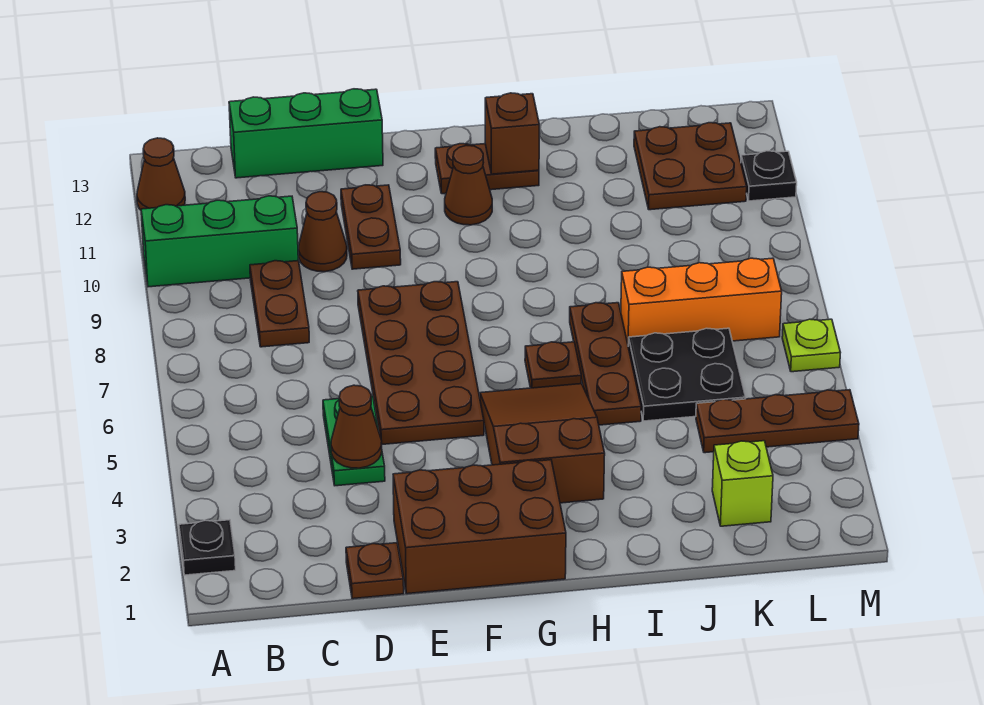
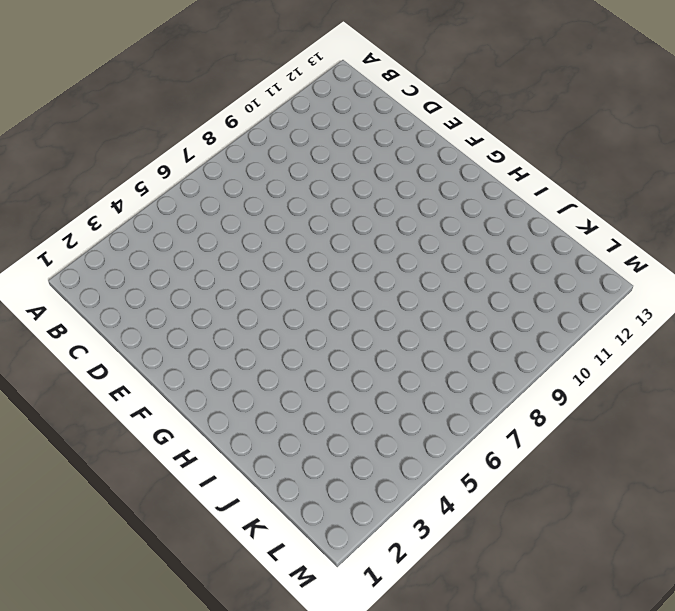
none -> black plate A2 level 1
none -> green brick A10:C10 level 1
none -> brown cone A12 level 1

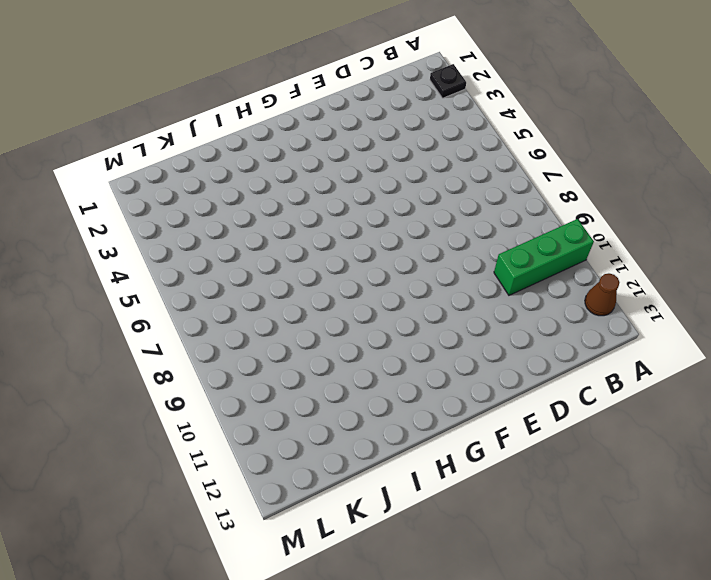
none -> brown plate C8:C9 level 1
none -> green brick C13:E13 level 1
none -> brown plate D1 level 1

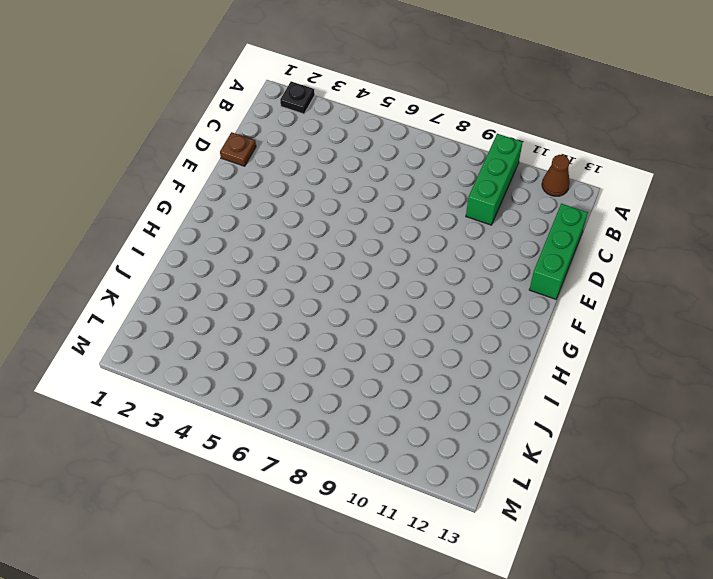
none -> brown plate C8:C9 level 1
none -> green plate D4:D5 level 1
none -> brown cone D10 level 1

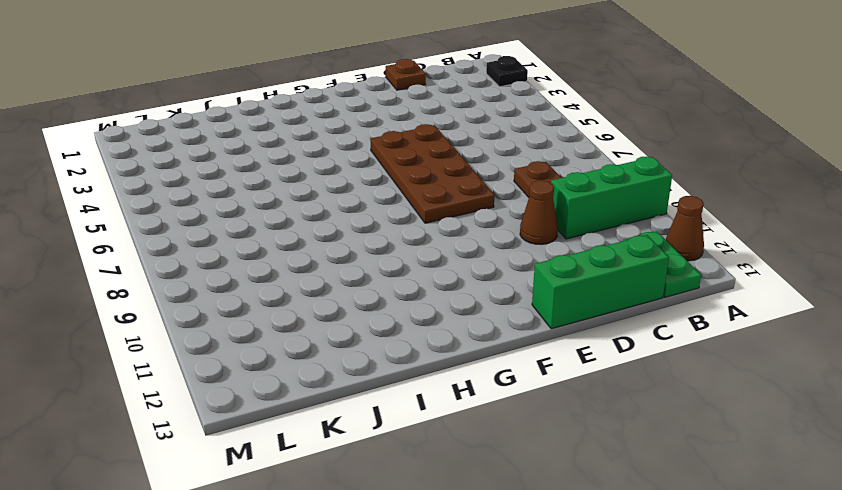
green plate B12:B13 level 1 -> green plate D4:D5 level 1
none -> brown brick E1:G2 level 1
none -> brown plate E10:E11 level 1
none -> brown slope G3:H5 level 1 top 3

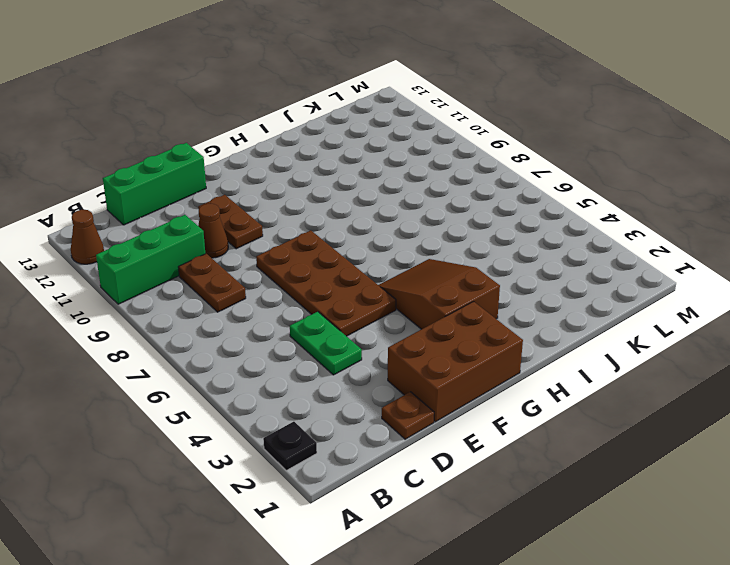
none -> brown cone G11 level 1
none -> brown plate G12:H12 level 1
none -> brown plate H6 level 1

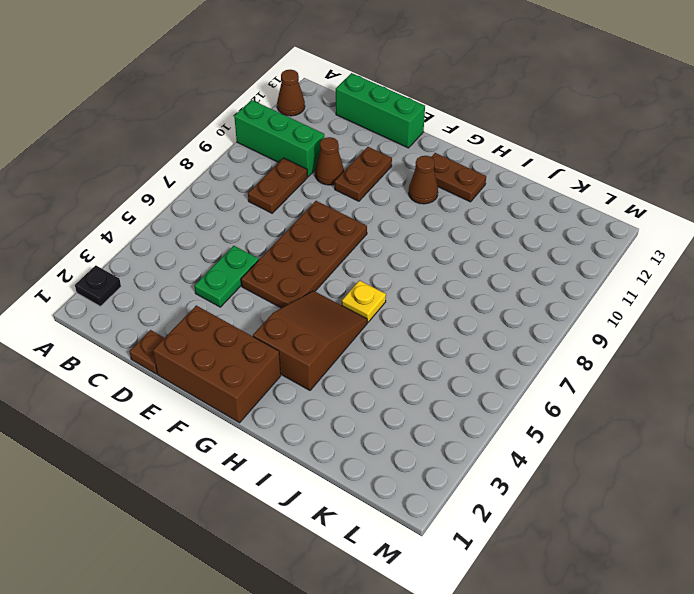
yellow plate H6 level 1 -> brown plate H6 level 1
none -> brown plate I5:I7 level 1
none -> black plate J5:K6 level 1
none -> orange brick J7:L7 level 1

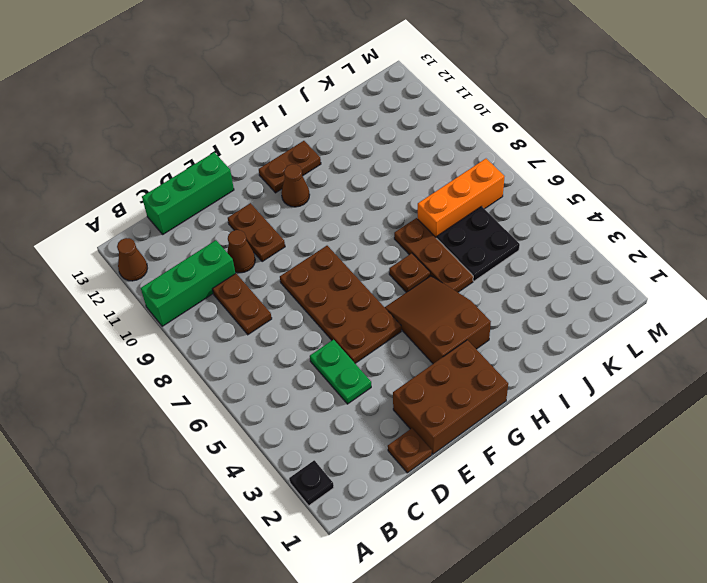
none -> lime brick K2 level 1
none -> brown plate K4:M4 level 1
none -> brown plate K11:L12 level 1

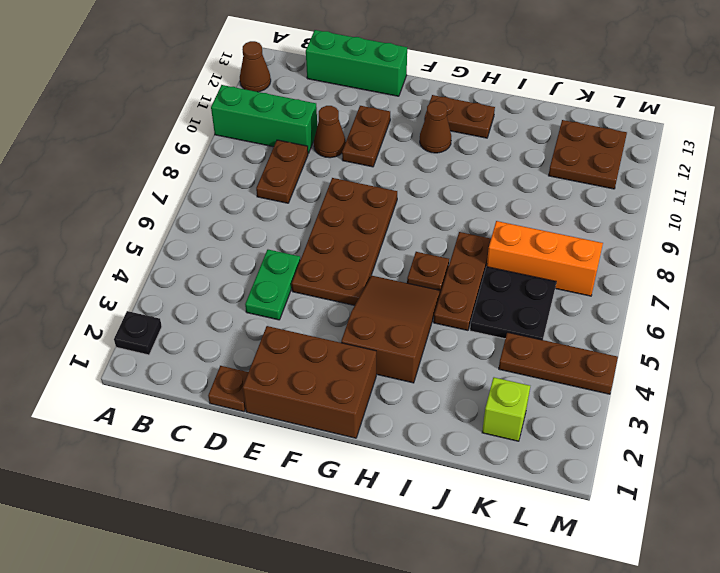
none -> lime plate M6 level 1
none -> black plate M11 level 1
none -> brown cone D4 level 2

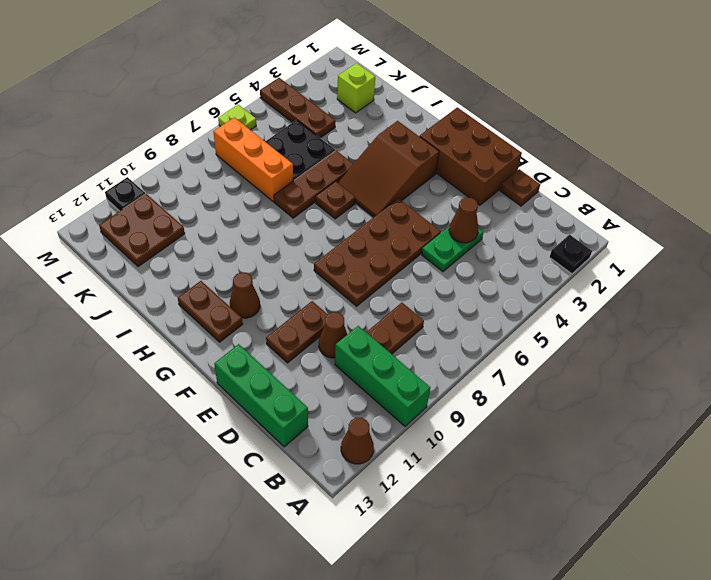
none -> brown brick H12 level 2

